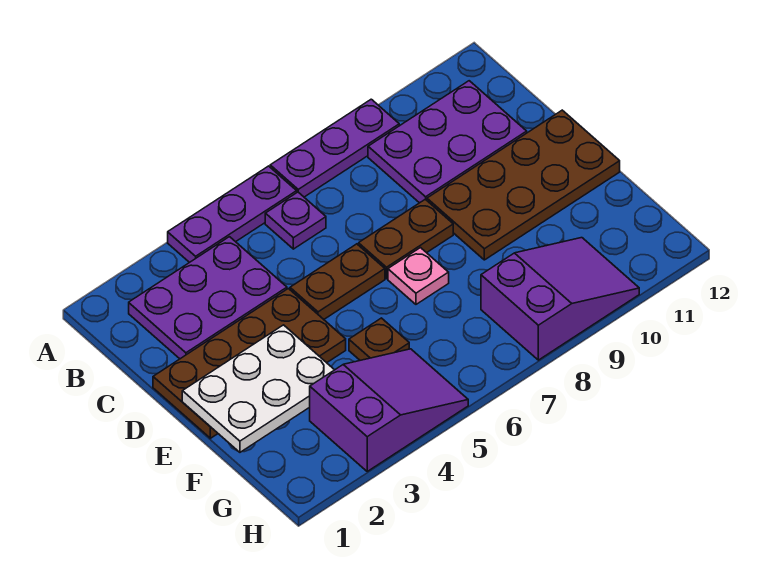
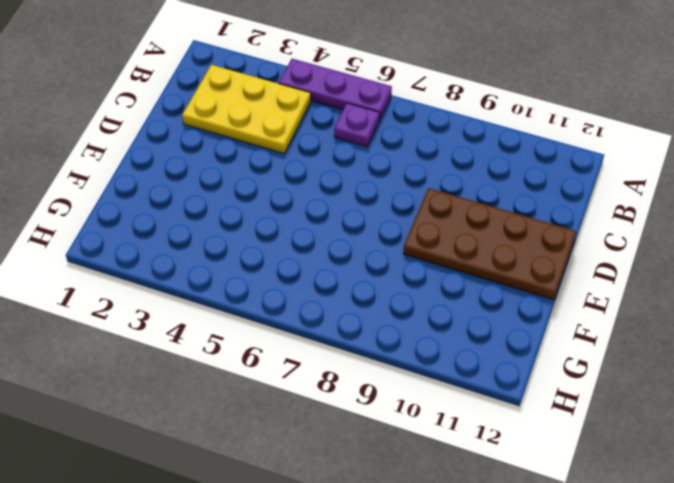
yellow plate B2:C4 level 1 -> purple plate B2:C4 level 1
none -> purple plate A7:A9 level 1
none -> purple plate B9:C11 level 1
none -> brown plate D1:E4 level 1

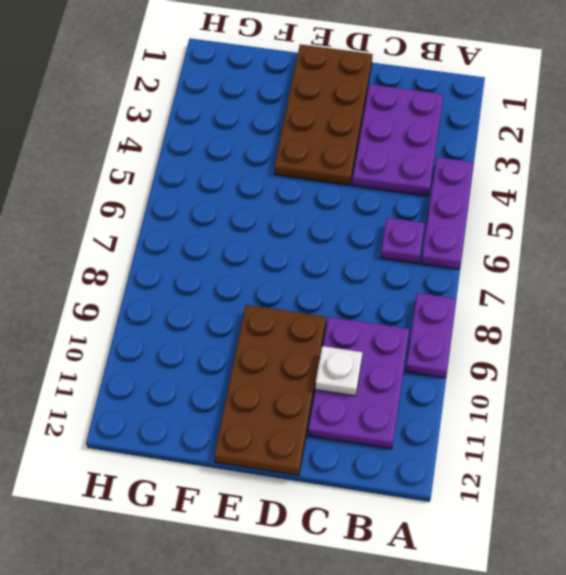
purple plate A8:A9 level 1 -> purple plate A7:A9 level 1
white plate C10 level 2 -> none
none -> brown plate D5:D6 level 1
none -> brown plate D7:D8 level 1
none -> pink plate E7 level 1

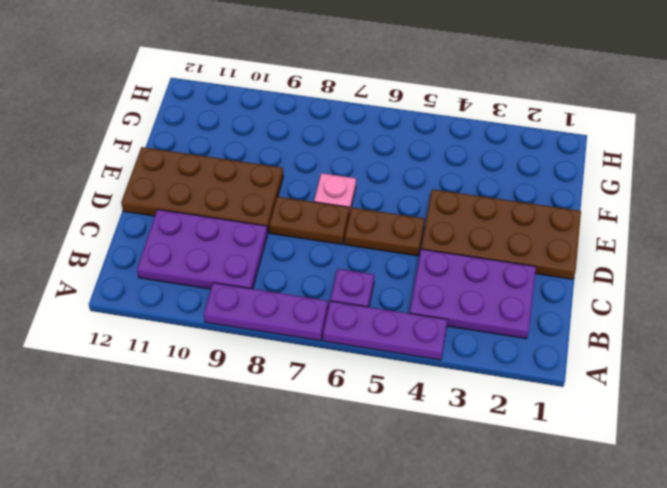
none -> brown plate F5 level 1
none -> purple slope G3:H5 level 1 top 3
none -> purple slope G8:H10 level 1 top 8

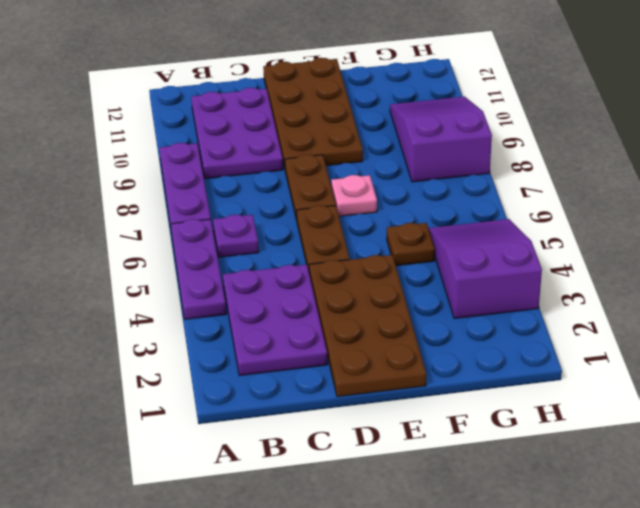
none -> white plate E1:F3 level 2

